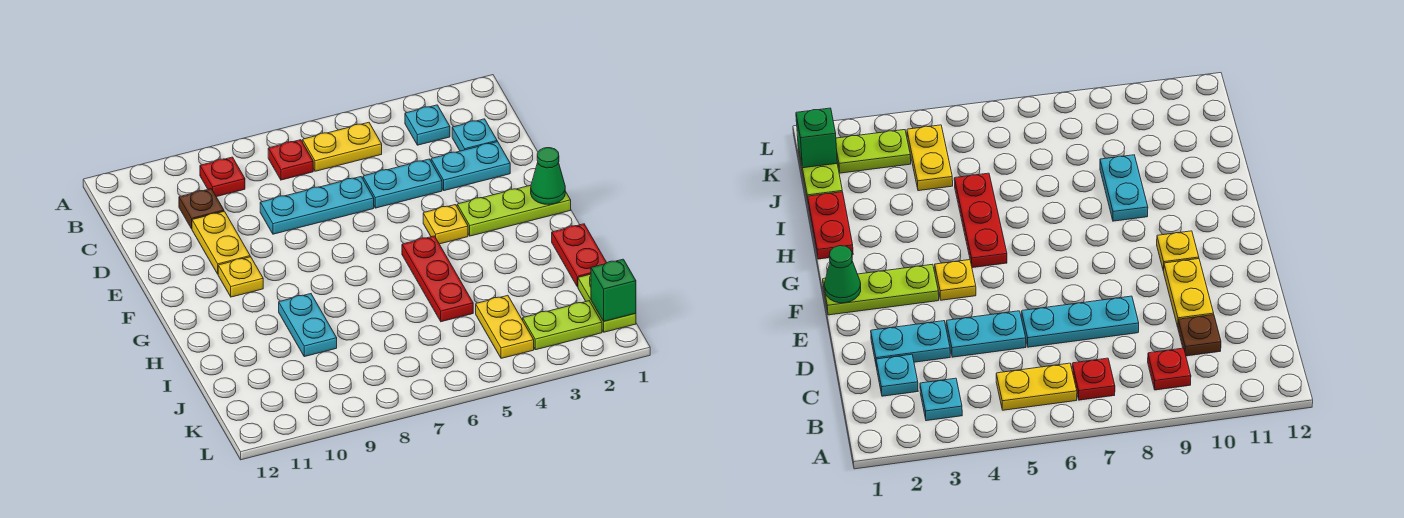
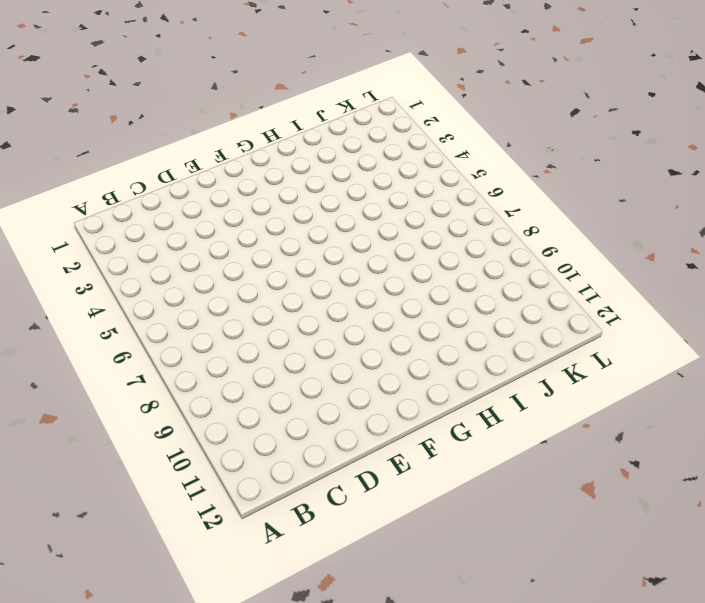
none -> cyan plate B3 level 1
none -> yellow plate B5:B6 level 1
none -> red plate B7 level 1

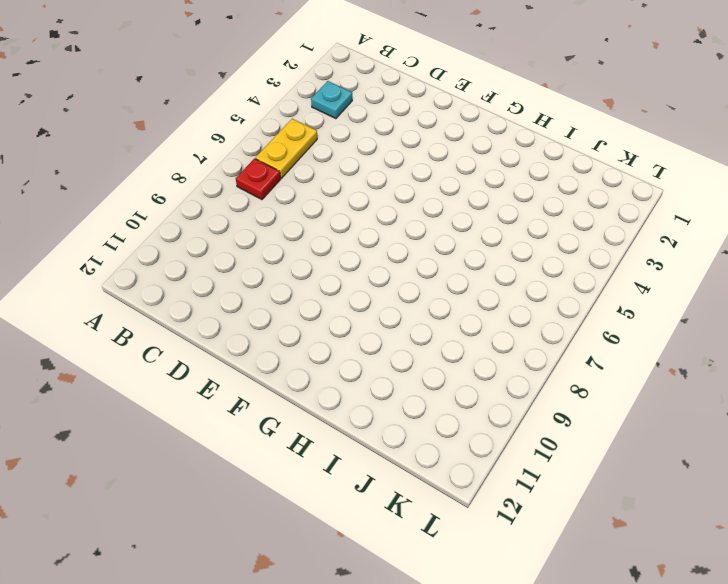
none -> red plate B9 level 1
none -> cyan plate C2 level 1
none -> brown plate C10 level 1

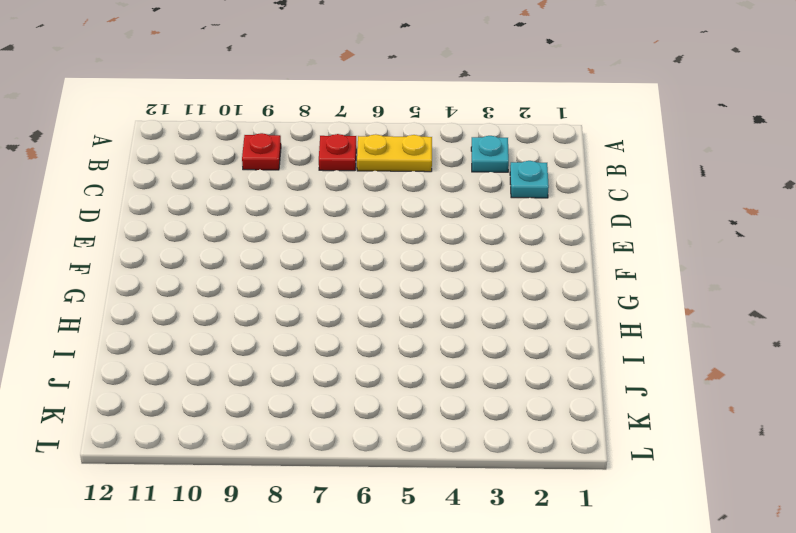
none -> brown plate C10 level 1
none -> cyan plate D2:D3 level 1
none -> cyan plate D4:D5 level 1

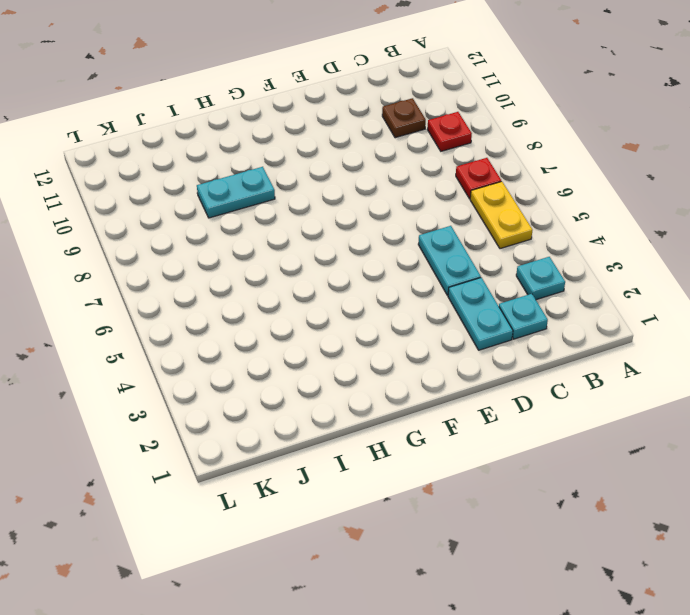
none -> cyan plate D6:D8 level 1
none -> yellow plate D10:E10 level 1
none -> lime plate F1:F3 level 1

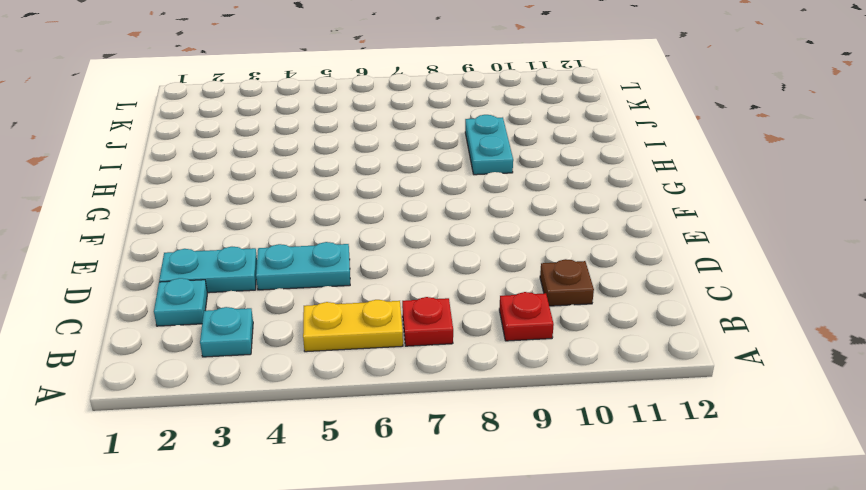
none -> cyan plate D6:D8 level 1
none -> yellow plate D10:E10 level 1
none -> lime plate F1:F3 level 1

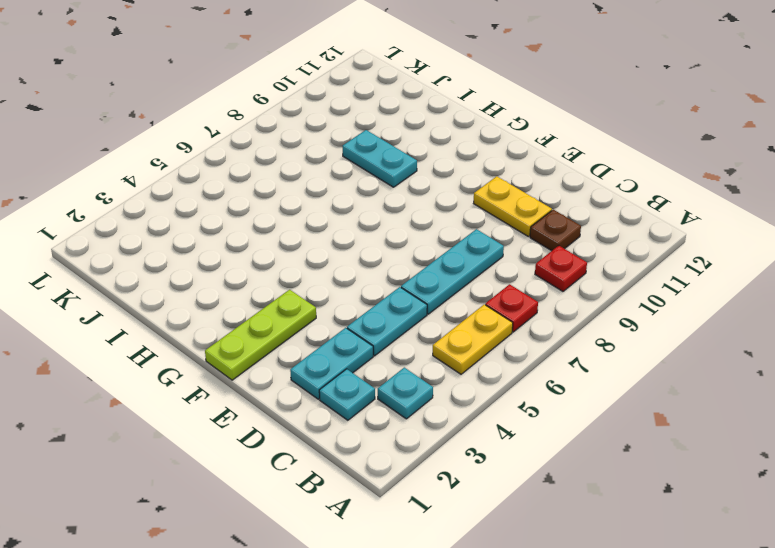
none -> yellow plate F4 level 1
none -> yellow plate F10 level 1
none -> red plate G5:I5 level 1

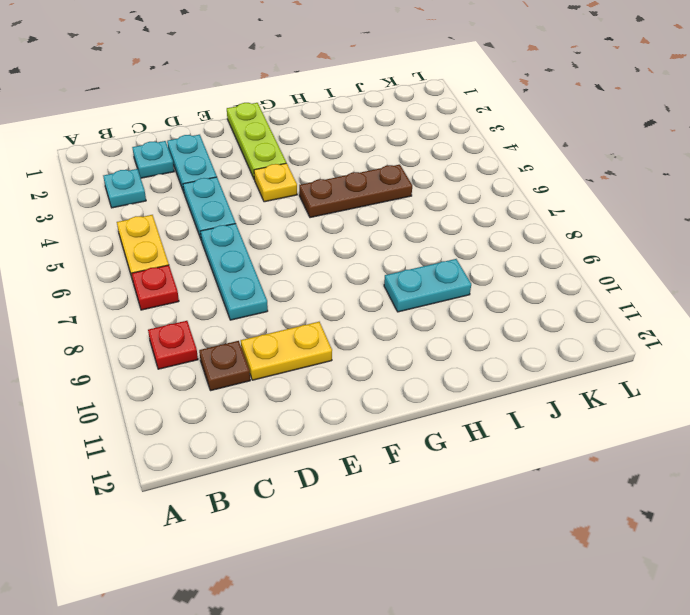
brown plate G5:I5 level 1 -> red plate G5:I5 level 1
none -> yellow plate F10 level 1
none -> red plate H1:I1 level 1
none -> lime plate J1:K1 level 1

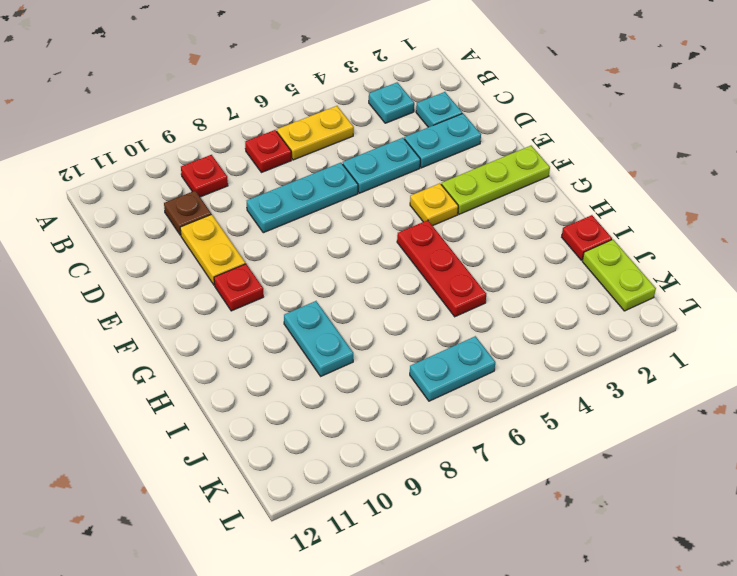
red plate F10 level 1 -> yellow plate F10 level 1
red plate I1 level 1 -> red plate H1:I1 level 1
cyan plate K6:K7 level 1 -> none
none -> yellow plate J4:K4 level 1
none -> lime plate K2:K3 level 1
none -> green cone F1 level 2

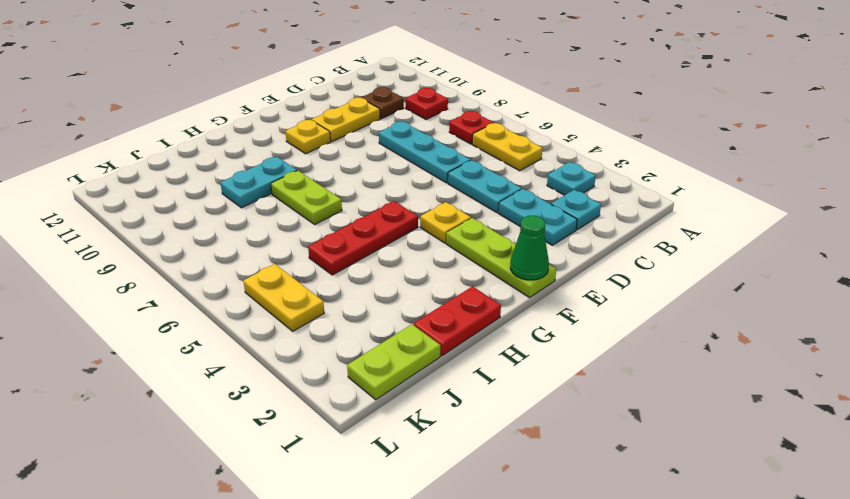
lime plate H7:H8 level 1 -> lime plate K2:K3 level 1
yellow plate K4:K5 level 1 -> yellow plate J4:K4 level 1
none -> green brick K1 level 2

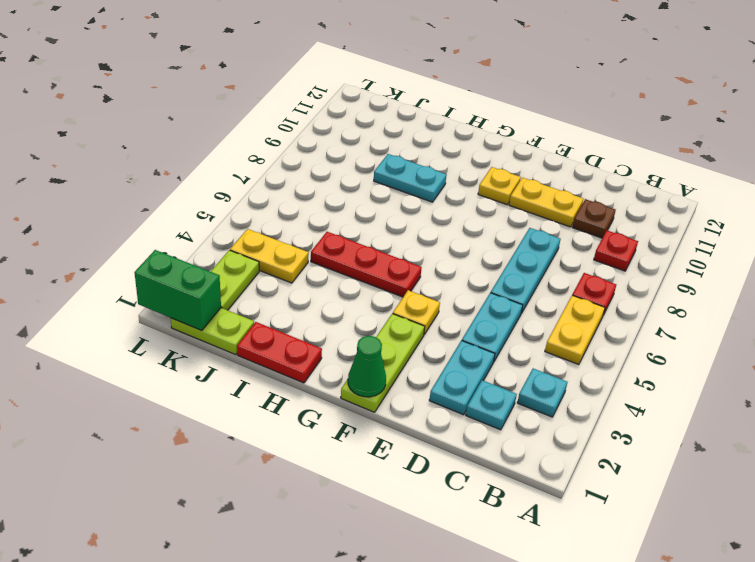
green brick K1:L1 level 2 -> green brick K1 level 2

